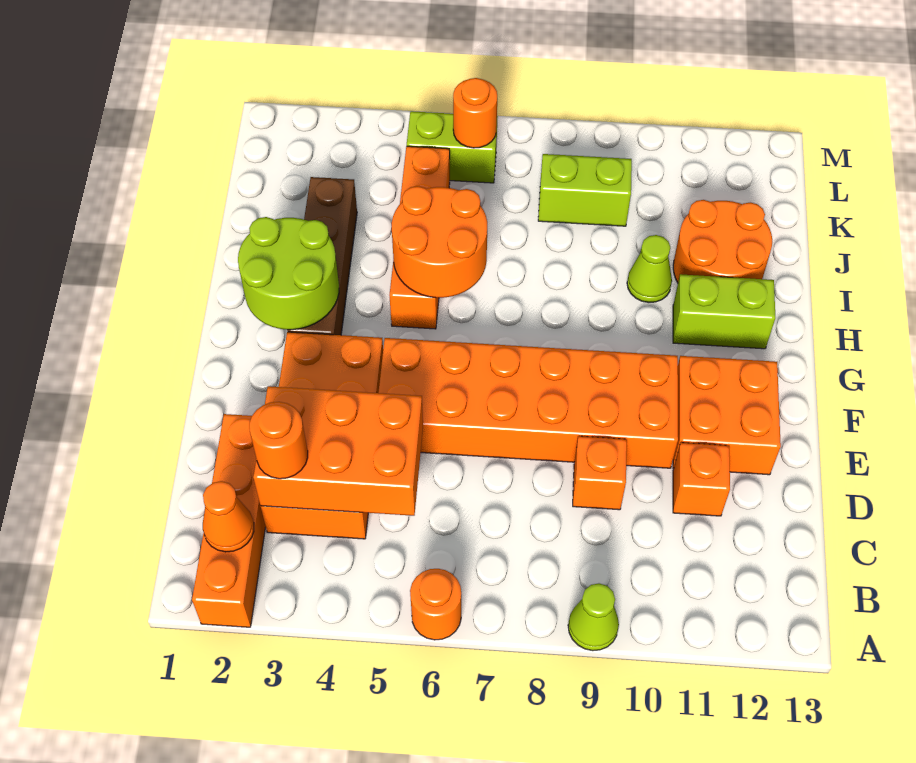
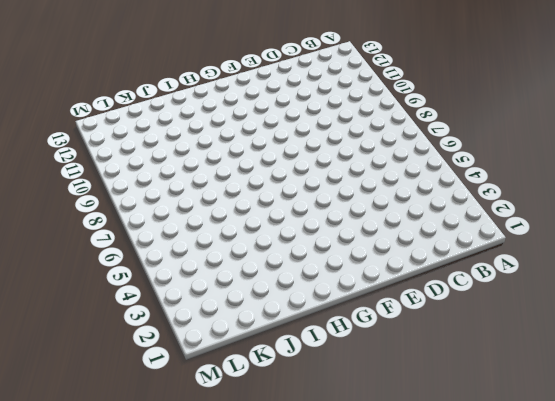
none -> orange brick A2:D2 level 1
none -> orange round brick A6 level 1
none -> lime cone A9 level 1

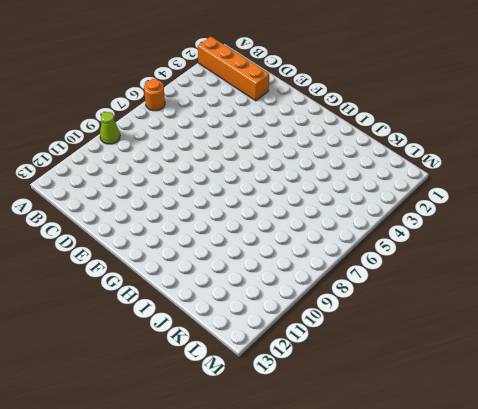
none -> orange brick C3:F4 level 1
none -> orange brick D9 level 1
none -> orange brick D11 level 1

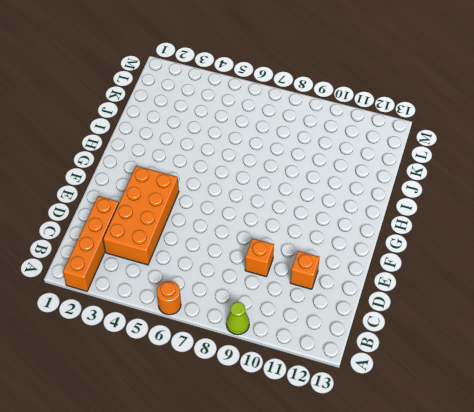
none -> orange brick E5:F10 level 1
none -> orange brick E11:F12 level 1
none -> brown brick G3:J3 level 1

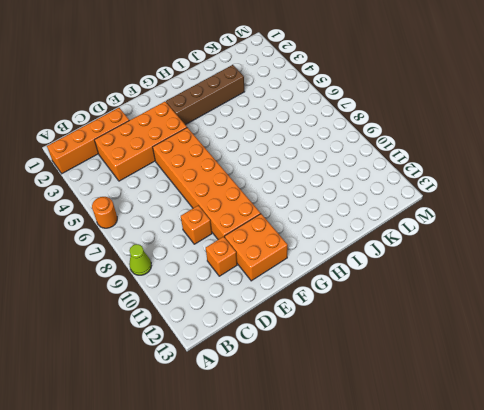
none -> orange brick H5:K5 level 1
none -> lime brick H11:H12 level 1
none -> lime cone I10 level 1

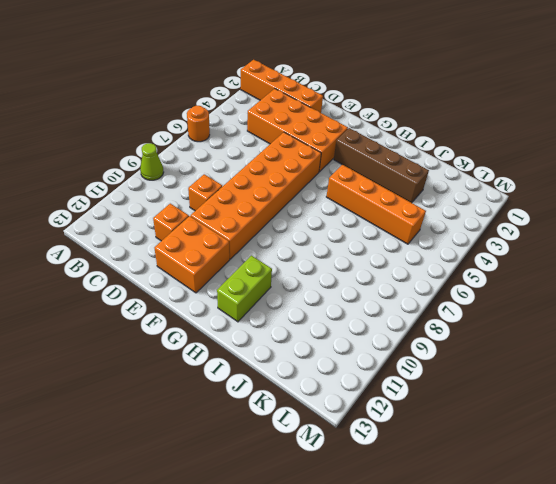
none -> lime cone I10 level 1
none -> orange round brick I11:J12 level 1
none -> lime brick K8:K9 level 1

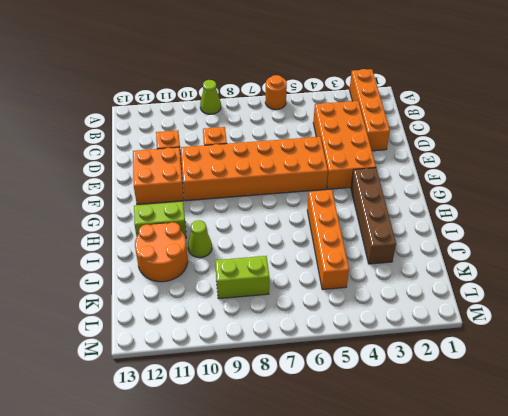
none -> lime brick L5:L6 level 1
none -> orange cone B2 level 2
none -> orange brick C3:D5 level 2

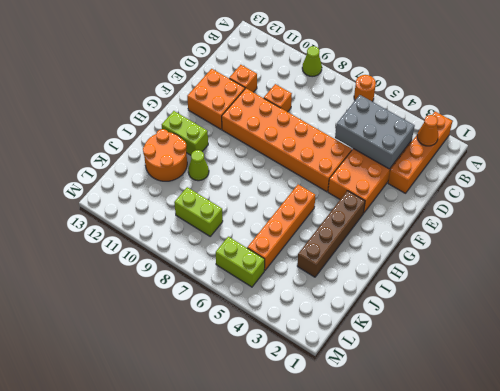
grey brick C3:D5 level 2 -> orange brick C3:D5 level 2
none -> lime round brick G2:H3 level 2
none -> orange round brick H5:I6 level 2
none -> orange round brick L6 level 2

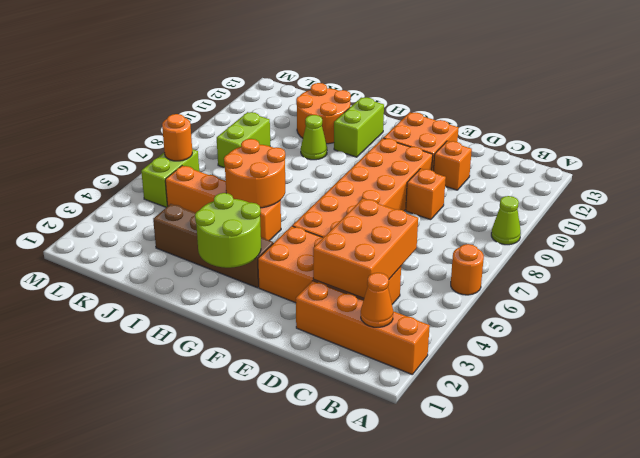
none -> orange round brick C3 level 3

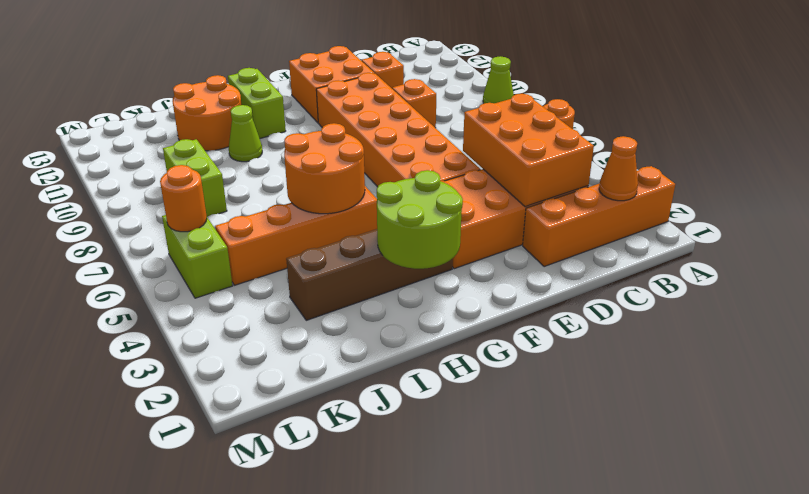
none -> orange round brick C3 level 3

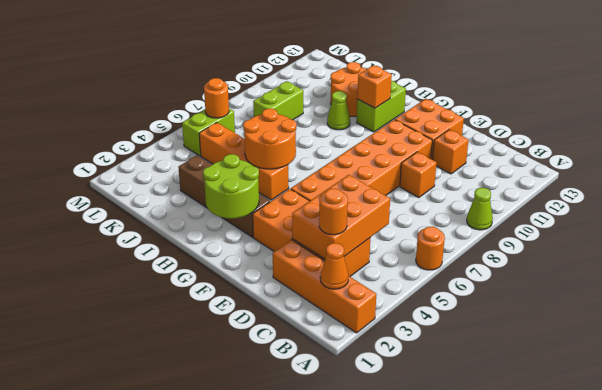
orange brick H11 level 2 -> none

